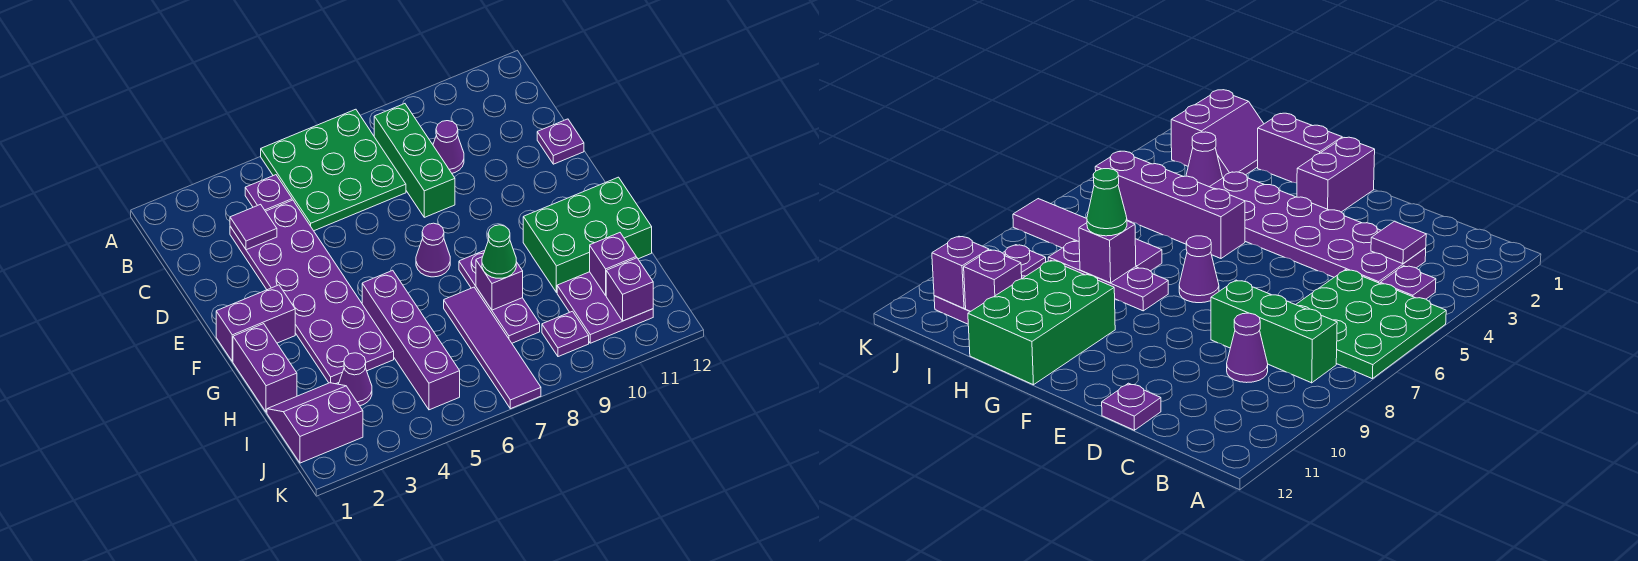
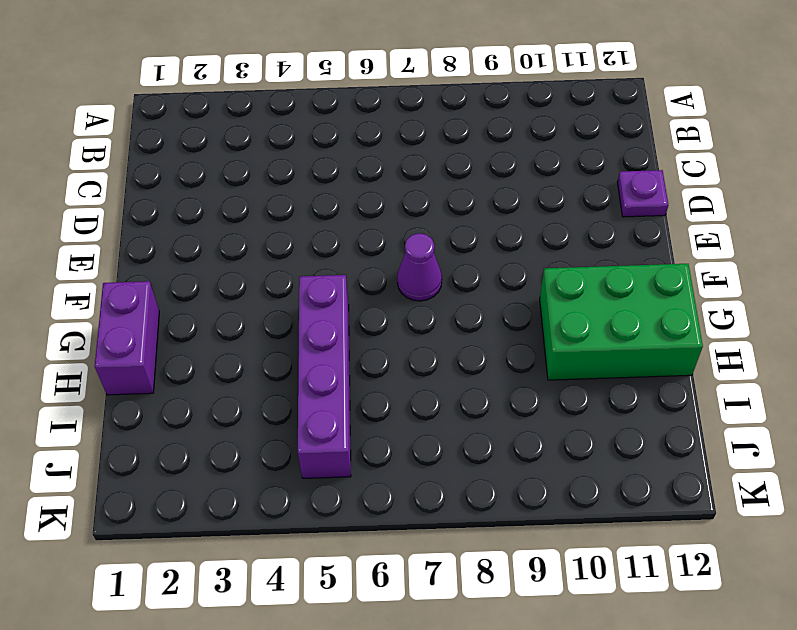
none -> green plate A5:C7 level 1
none -> purple plate B4 level 1
none -> green brick B8:D8 level 1

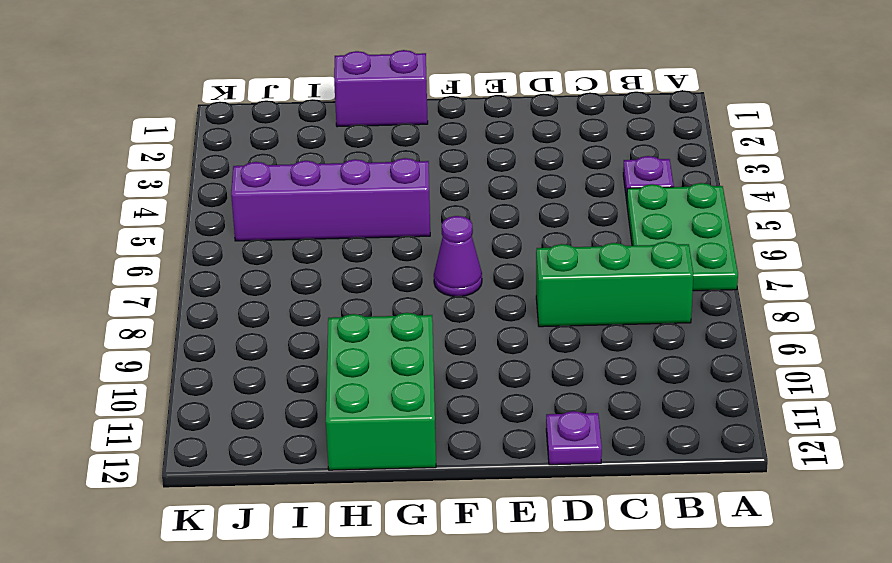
green plate A5:B7 level 1 -> green plate A5:C7 level 1
none -> purple plate C3:H4 level 1
none -> purple cone C9 level 1
none -> purple brick F1:F2 level 1

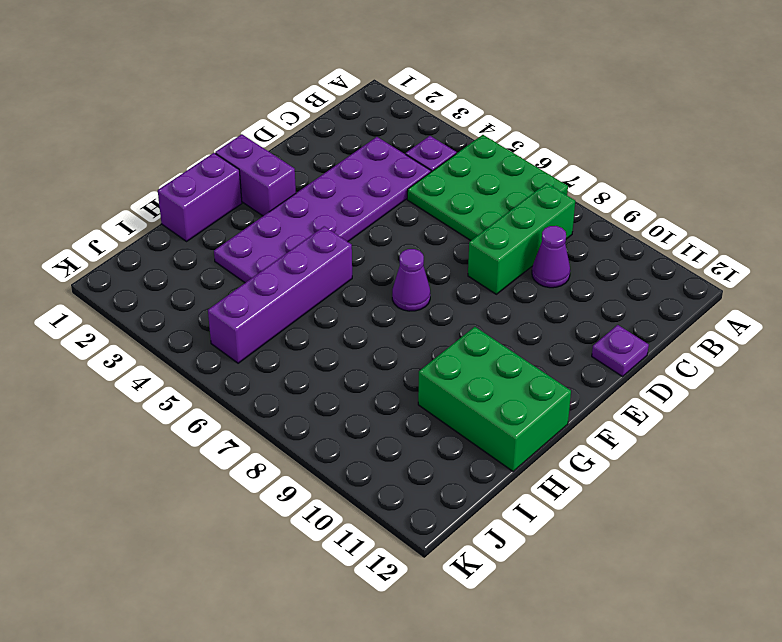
none -> purple plate G8:I8 level 1
none -> purple tile H7:K7 level 1
none -> purple slope I1:J2 level 1 top J

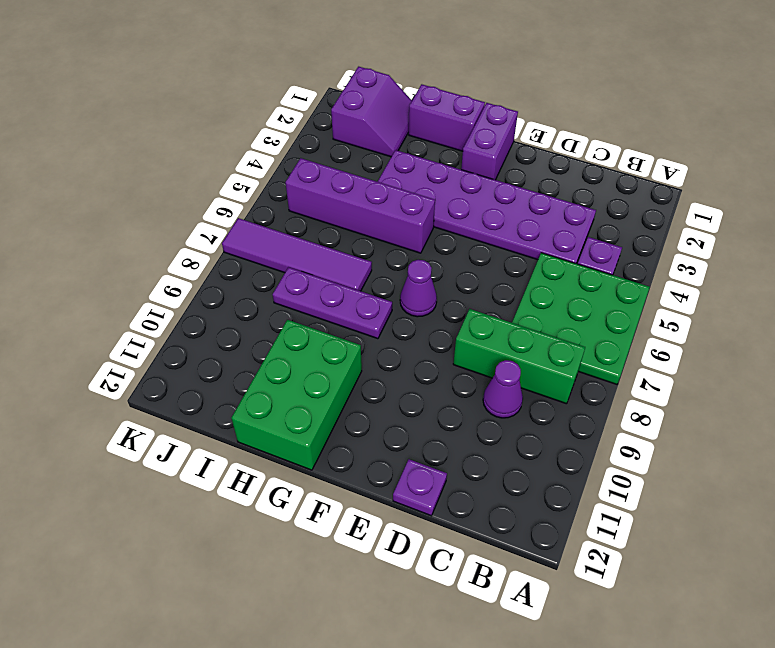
none -> purple cone I3 level 1
none -> purple plate I10:J11 level 1
none -> purple plate J9 level 1

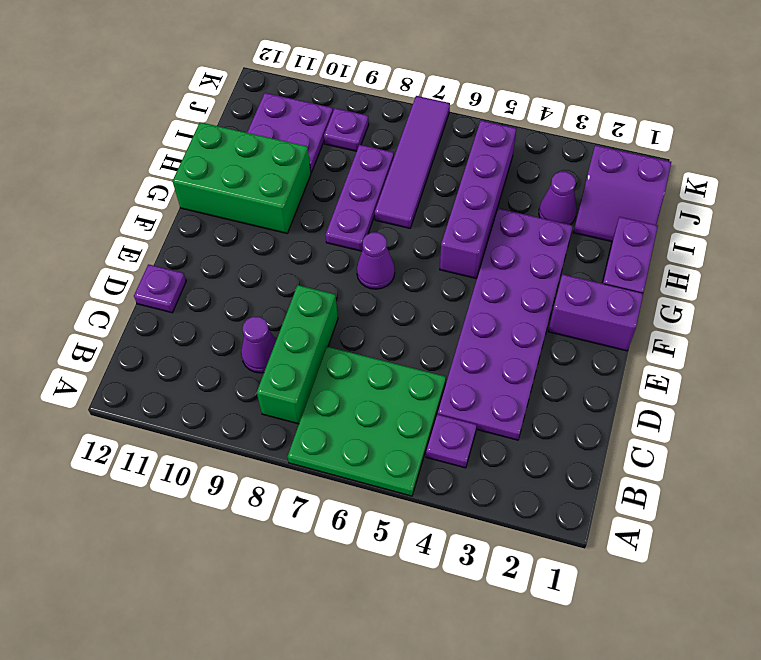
none -> purple tile C3 level 2
none -> purple brick H8 level 2
none -> purple brick I11 level 2

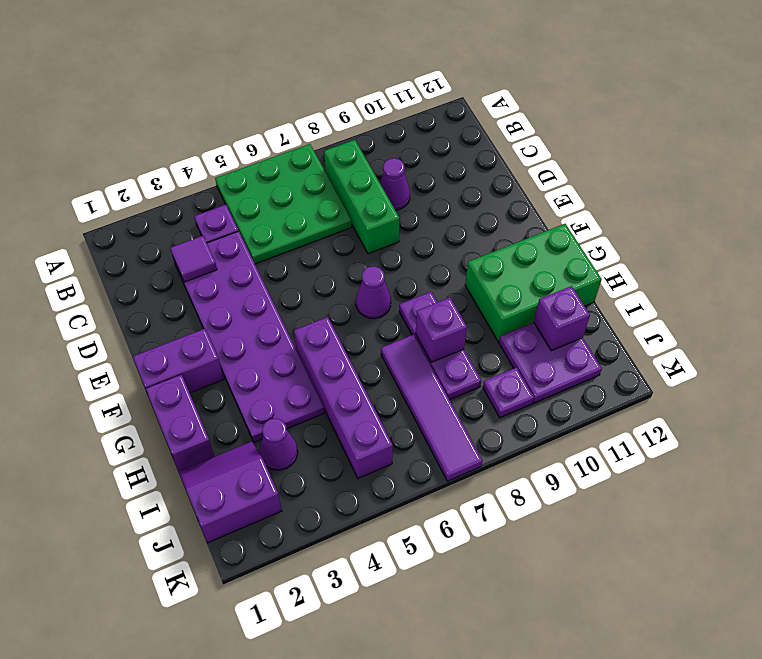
none -> purple plate D12 level 1
none -> purple brick J11 level 2
none -> green cone H8 level 3

